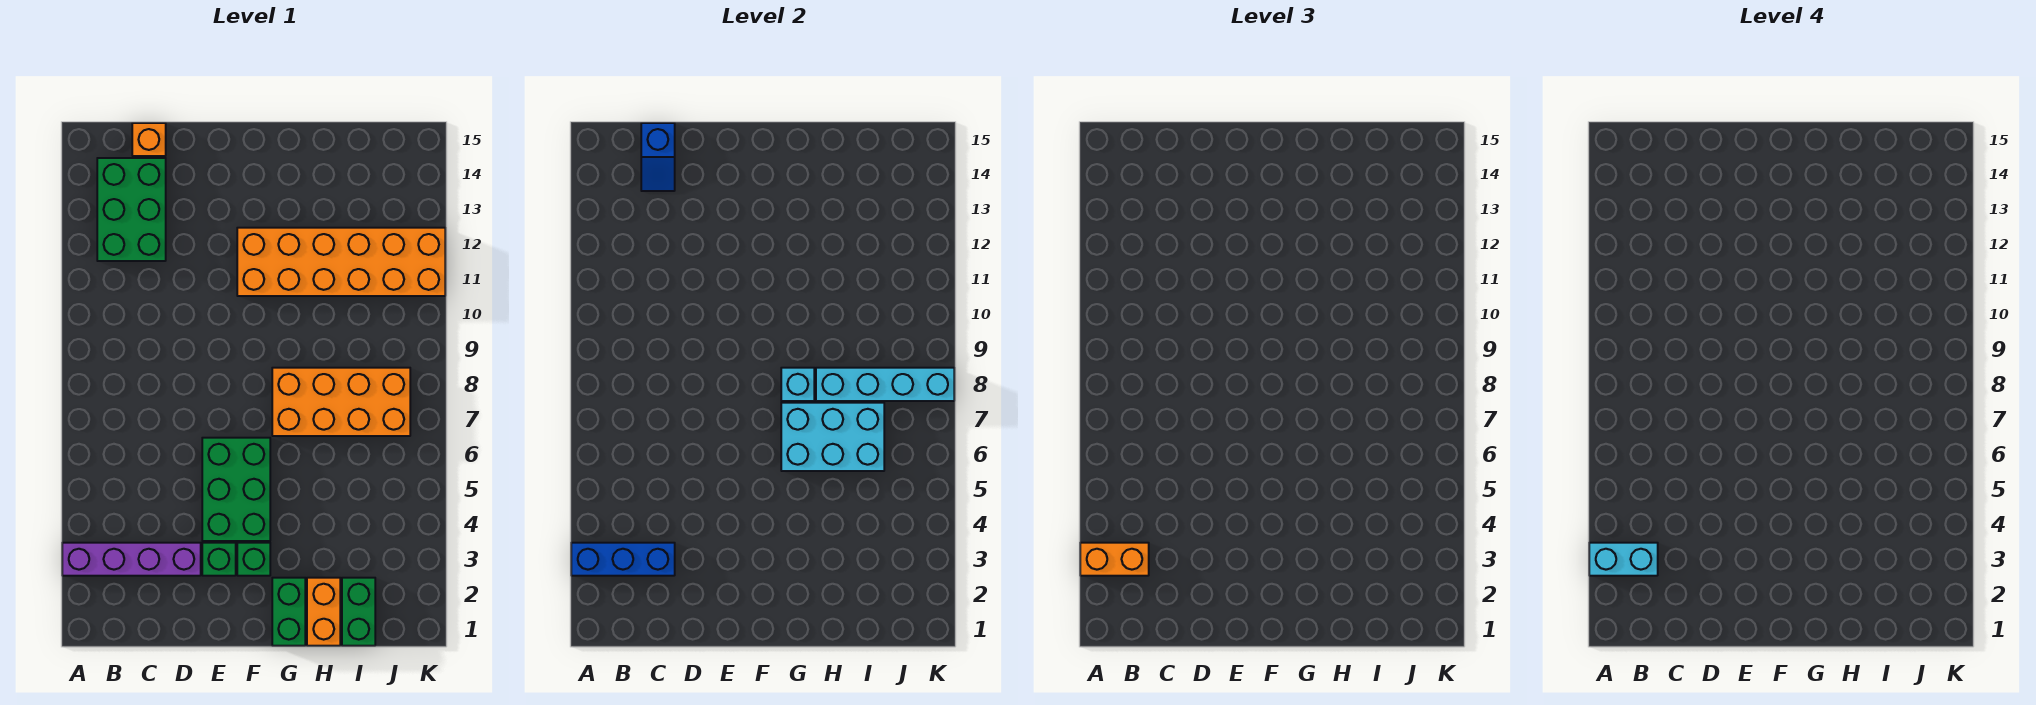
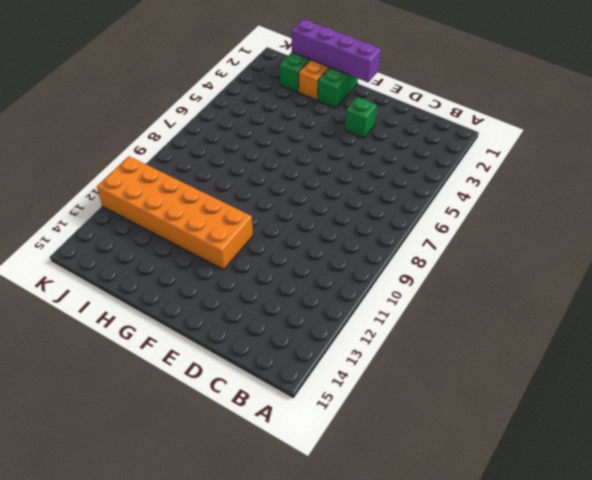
purple brick F1:I1 level 2 -> purple brick A3:D3 level 1
none -> green brick B12:C14 level 1
none -> orange brick C15 level 1
none -> green brick E4:F6 level 1

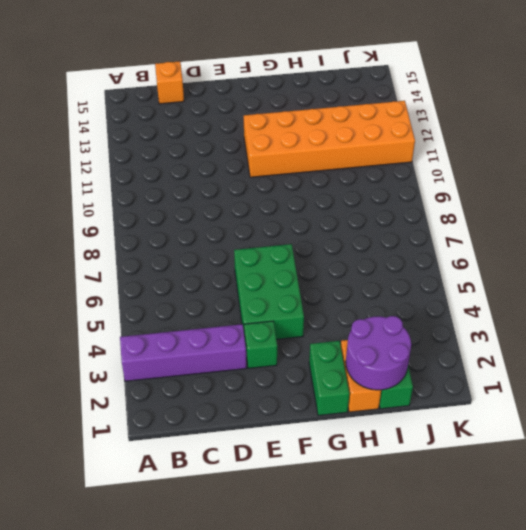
purple round brick H1:I2 level 2 -> none
none -> green brick B12:C14 level 1
none -> green brick F3 level 1
none -> orange brick G7:J8 level 1

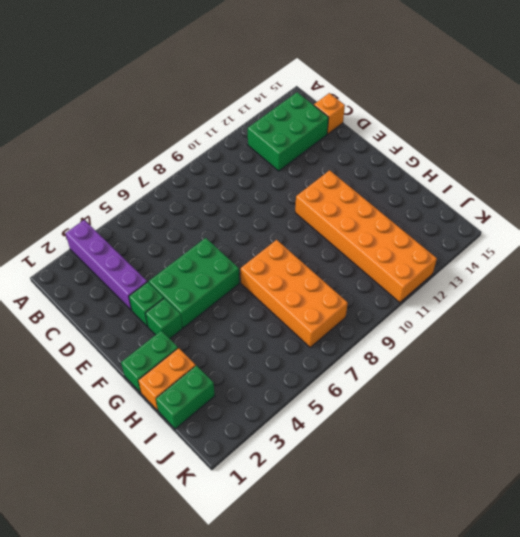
none -> blue brick A3:C3 level 2
none -> blue slope C14:C15 level 2 top 15
none -> cyan brick G6:I7 level 2

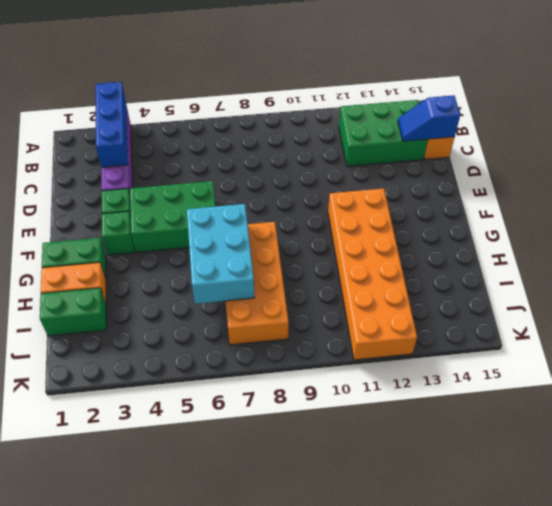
none -> cyan brick G8 level 2
none -> cyan brick H8:K8 level 2
none -> orange brick A3:B3 level 3

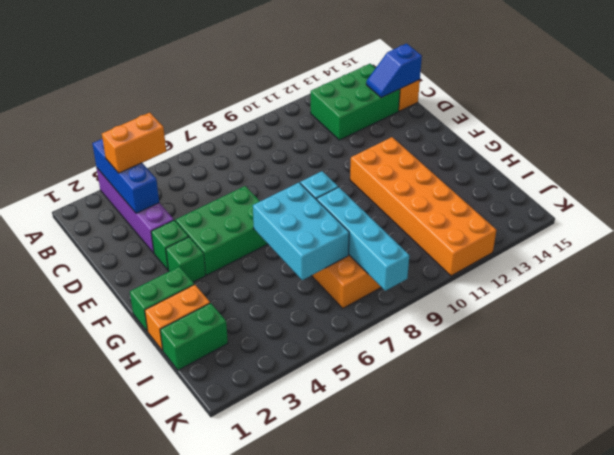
orange brick B3:B4 level 3 -> orange brick A3:B3 level 3
none -> cyan brick A3:B3 level 4

